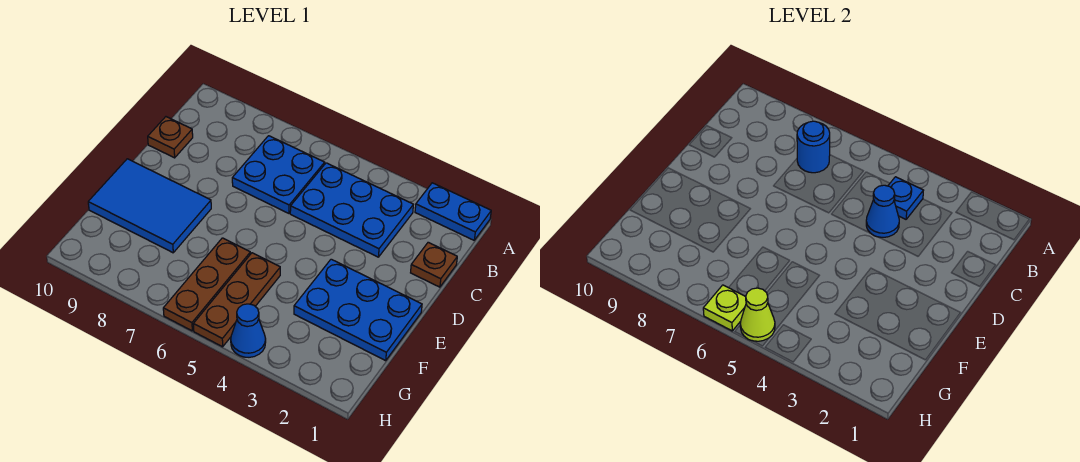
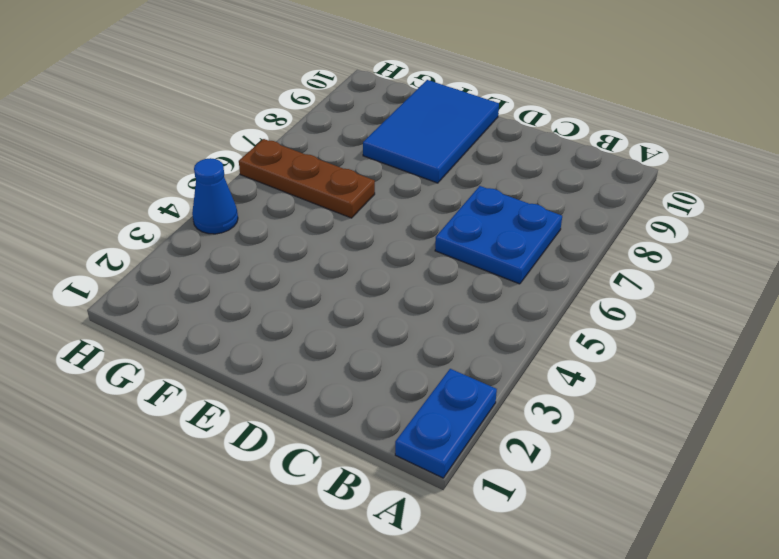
none -> blue plate B3:C5 level 1
none -> brown plate C1 level 1
none -> brown plate C10 level 1

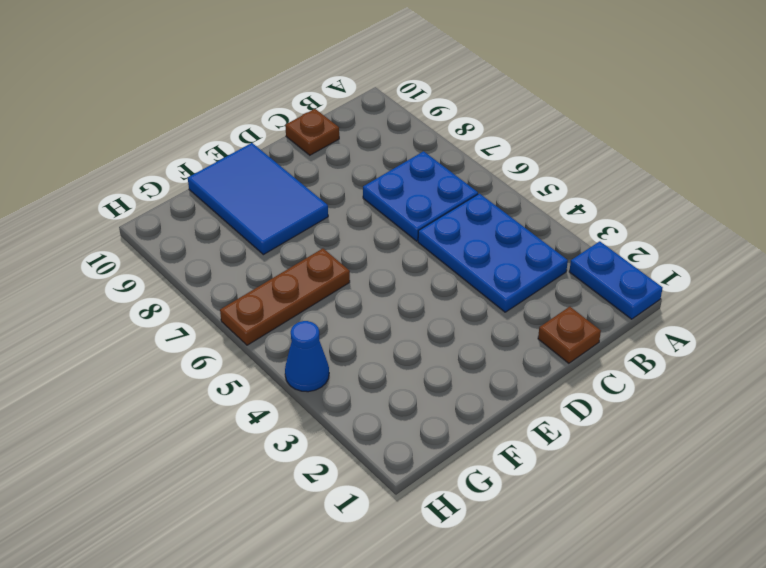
none -> blue plate E1:F3 level 1
none -> brown plate F5:H5 level 1
none -> blue plate B4 level 2

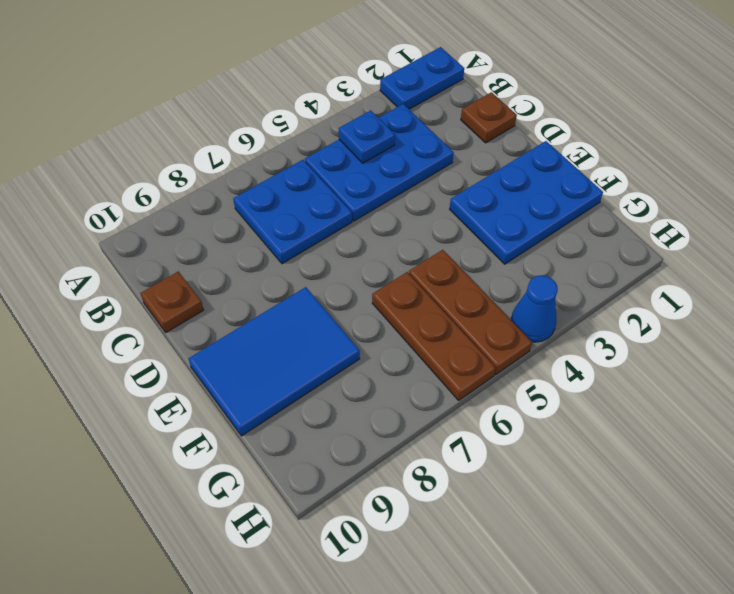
none -> blue round brick B7 level 2
none -> blue cone C4 level 2
none -> lime cone H5 level 2

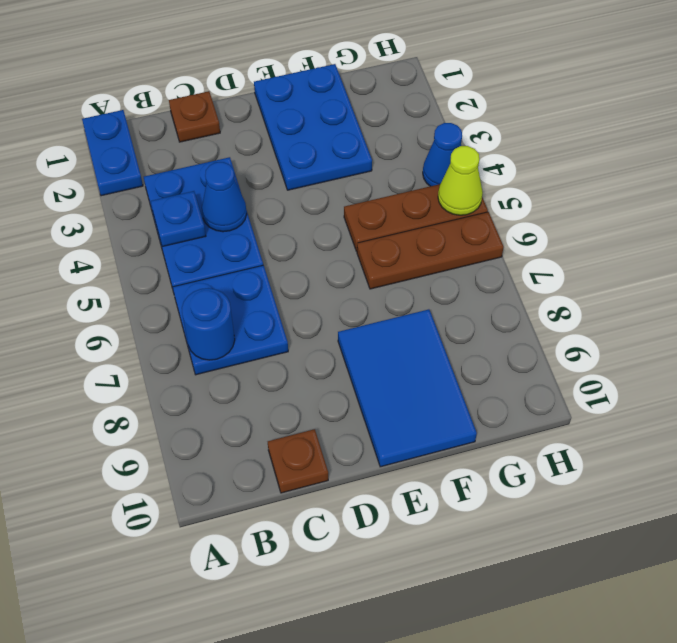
none -> lime plate H6 level 2

